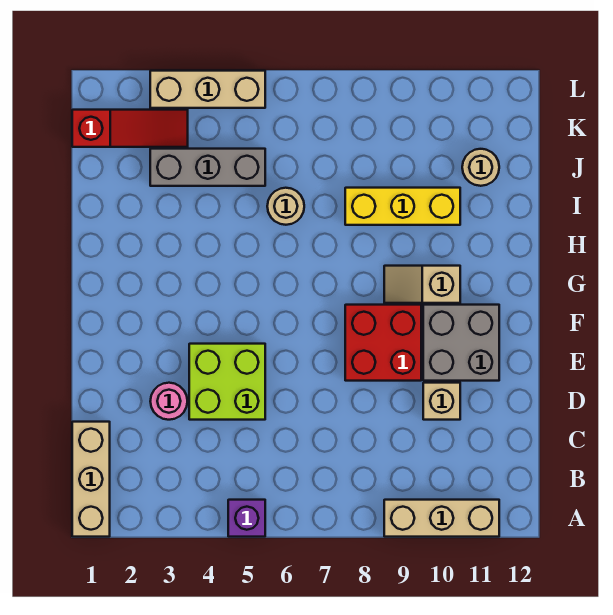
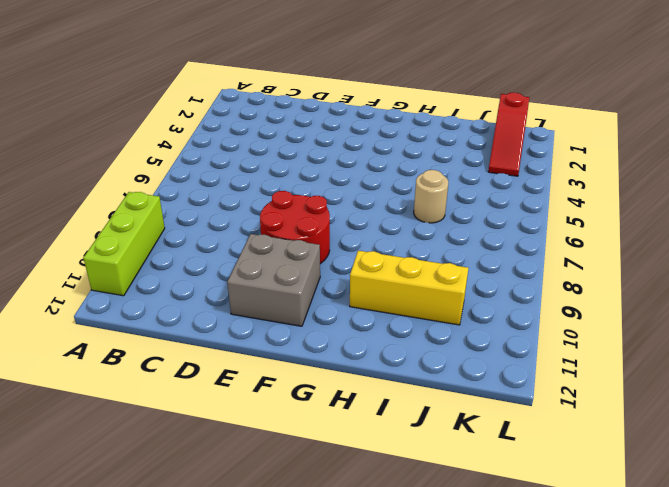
lime brick A9:A11 level 1 -> tan brick A9:A11 level 1
red round brick E8:F9 level 1 -> red brick E8:F9 level 1
yellow brick H10:J10 level 1 -> yellow brick I8:I10 level 1
none -> tan brick A1:C1 level 1
none -> purple brick A5 level 1
none -> pink round brick D3 level 1

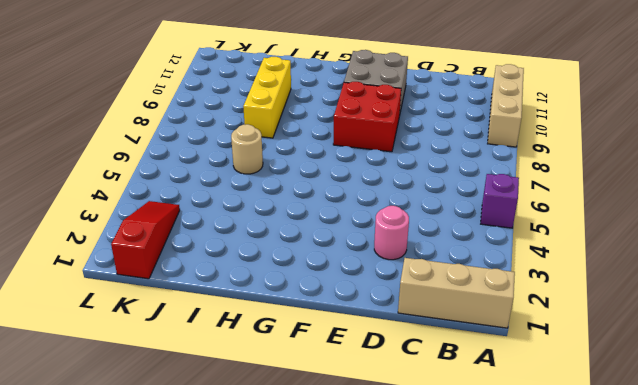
none -> lime brick D4:E5 level 1
none -> tan brick D10 level 1
none -> tan slope G9:G10 level 1 top 10

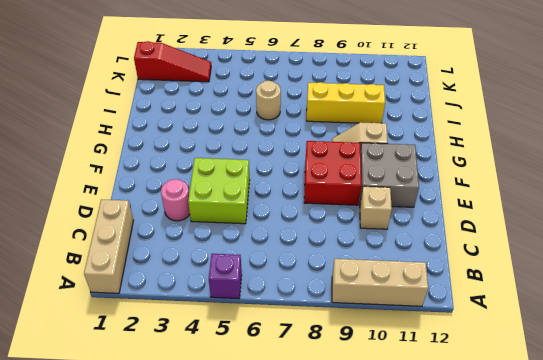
none -> grey brick J3:J5 level 1
none -> tan round brick J11 level 1
none -> tan brick L3:L5 level 1

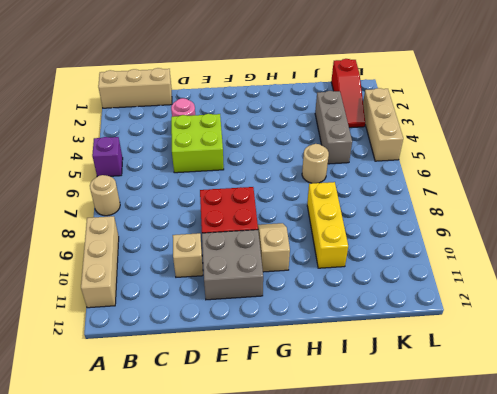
tan round brick A7 level 1 -> tan round brick J11 level 1

